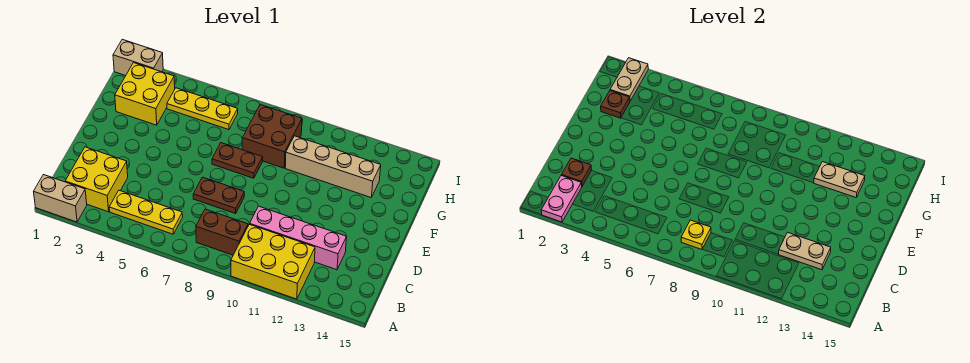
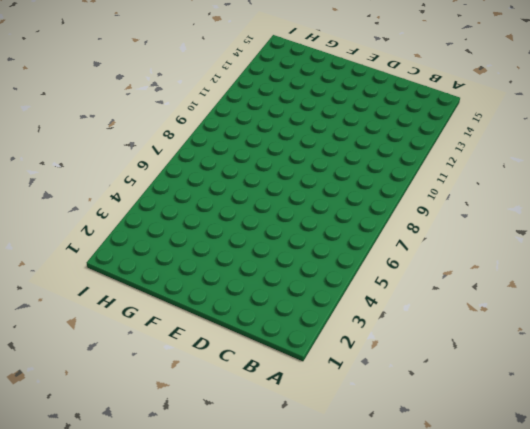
none -> tan brick A1:A2 level 1
none -> yellow brick A10:B12 level 1
none -> yellow brick B2:C3 level 1

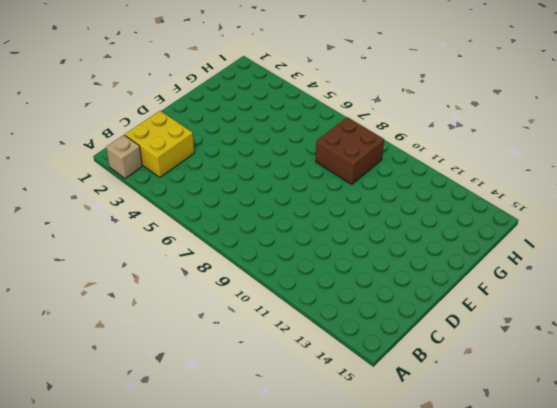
tan brick A2 level 1 -> tan brick A1:A2 level 1
none -> yellow brick A10:B12 level 1
none -> yellow plate B4:B6 level 1
none -> brown brick B8:B9 level 1

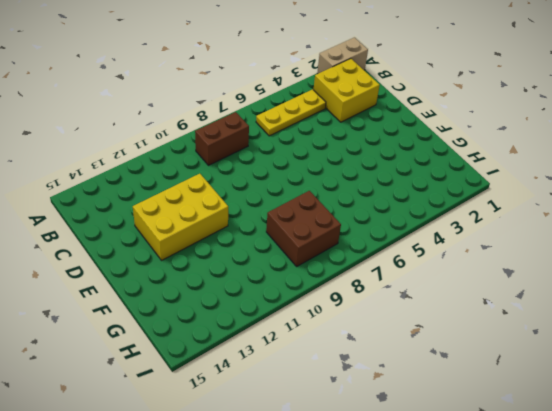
yellow brick D11:E13 level 1 -> yellow brick A10:B12 level 1
none -> pink brick C10:C13 level 1
none -> brown plate D7:D8 level 1
none -> brown plate F7:F8 level 1

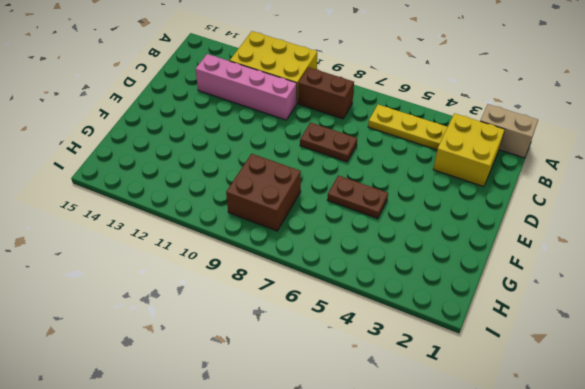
brown plate F5:F6 level 1 -> brown plate F7:F8 level 1
none -> yellow brick G2:H3 level 1
none -> tan brick G10:G13 level 1
none -> yellow plate H4:H6 level 1

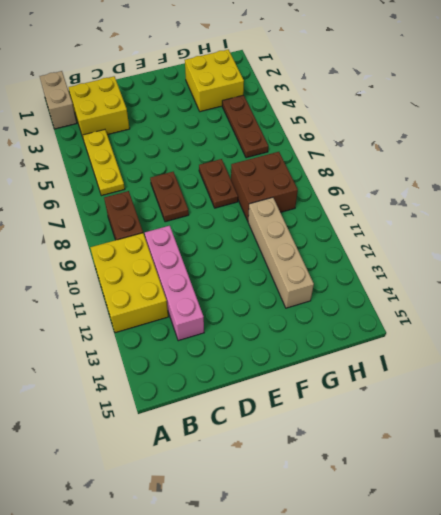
brown plate H4:H6 level 1 -> yellow plate H4:H6 level 1
none -> tan brick I1:I2 level 1
none -> pink plate A2:B2 level 2
none -> yellow plate B8 level 2

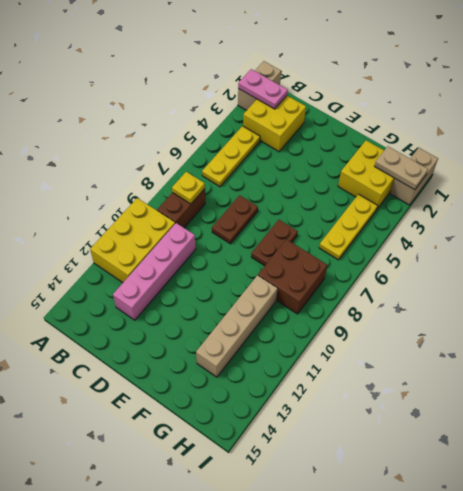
none -> brown plate C2 level 2
none -> tan plate C12:C13 level 2
none -> brown plate G2 level 2

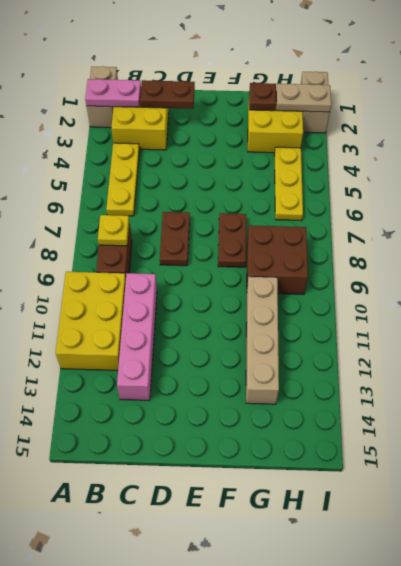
brown plate C2:D2 level 2 -> brown plate C2 level 2
none -> tan plate C12:C13 level 2
none -> tan plate G12:G13 level 2

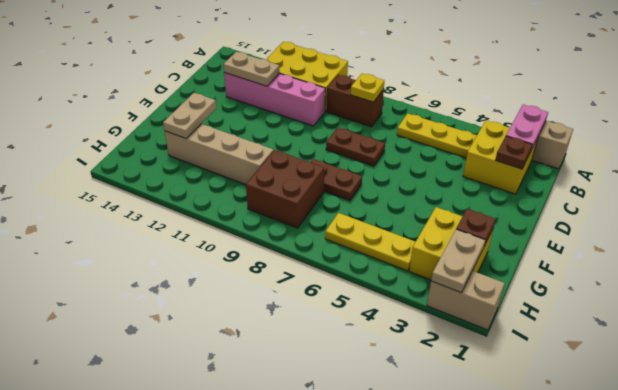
tan plate F13:G13 level 2 -> tan plate G12:G13 level 2

